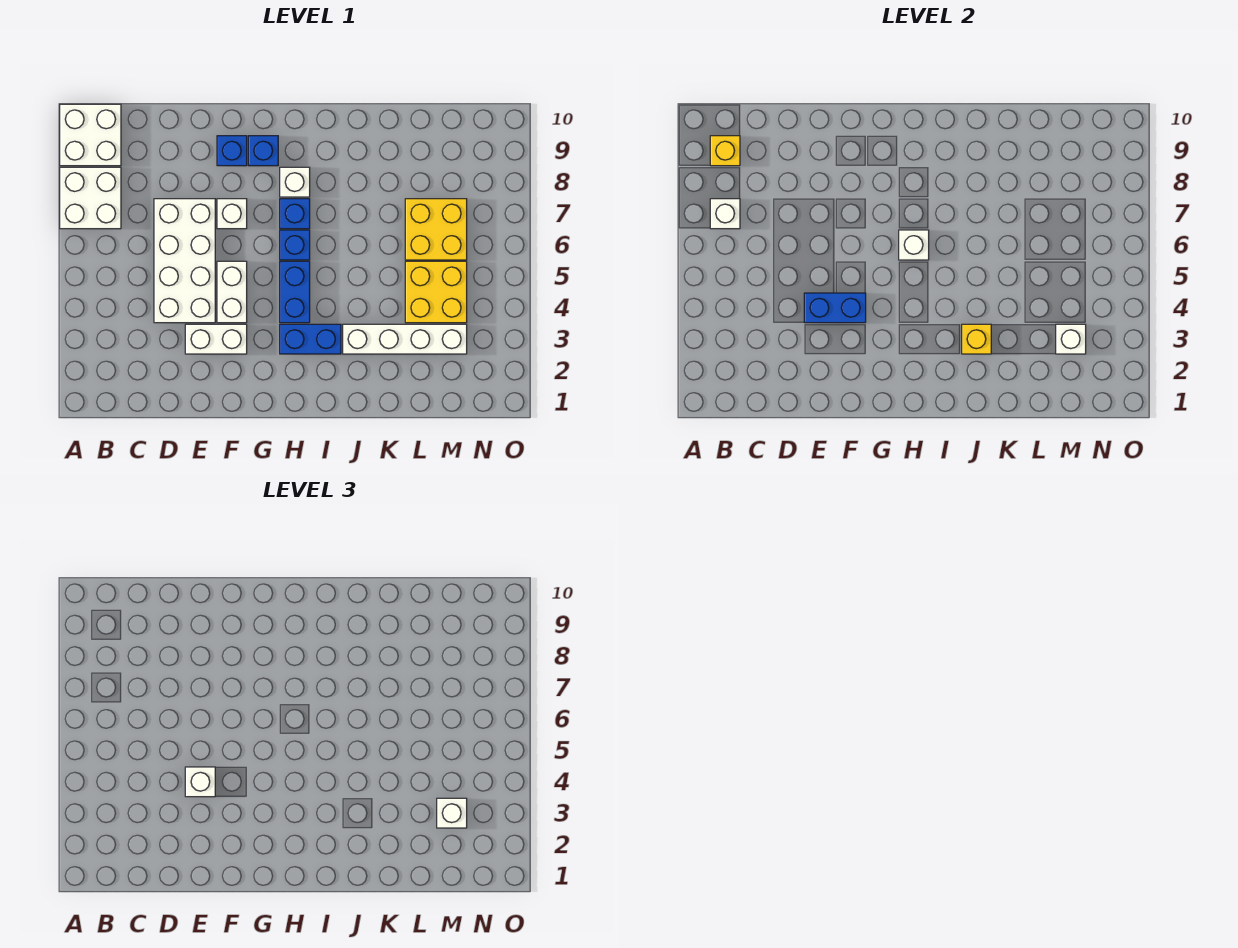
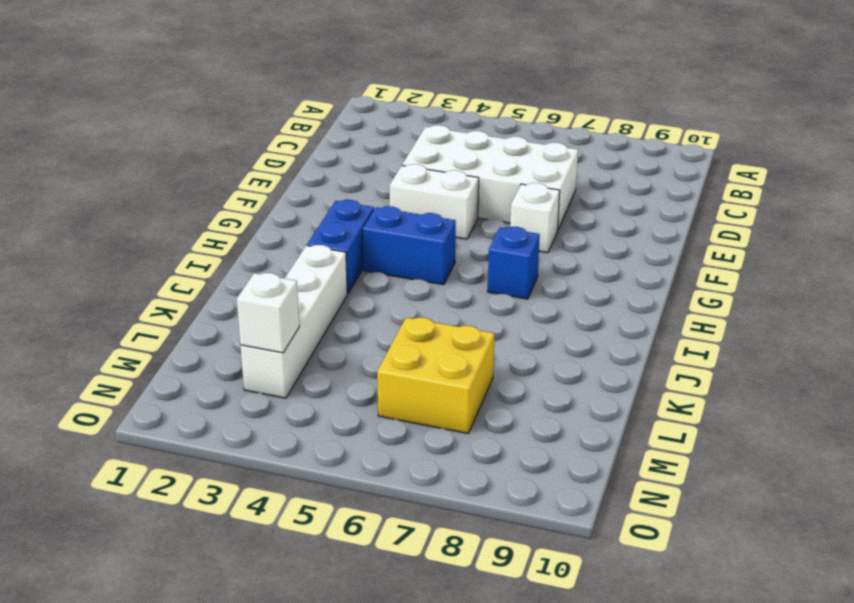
none -> white brick A7:B8 level 1
none -> white brick A9:B10 level 1
none -> white brick E3:F3 level 1

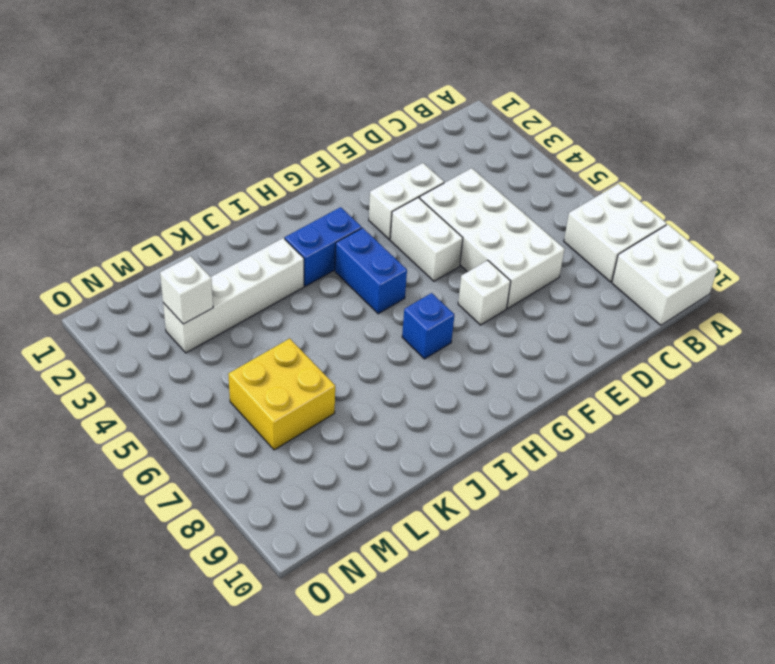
none -> blue brick F9 level 1
none -> blue brick G9 level 1
none -> blue brick H6 level 1

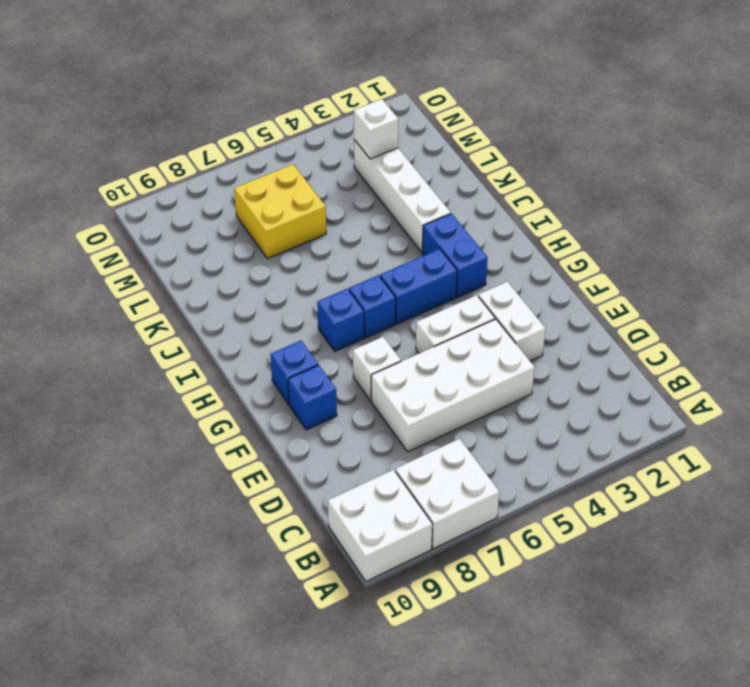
none -> white brick H8 level 1
none -> yellow brick L4:M5 level 1
none -> white brick B7 level 2

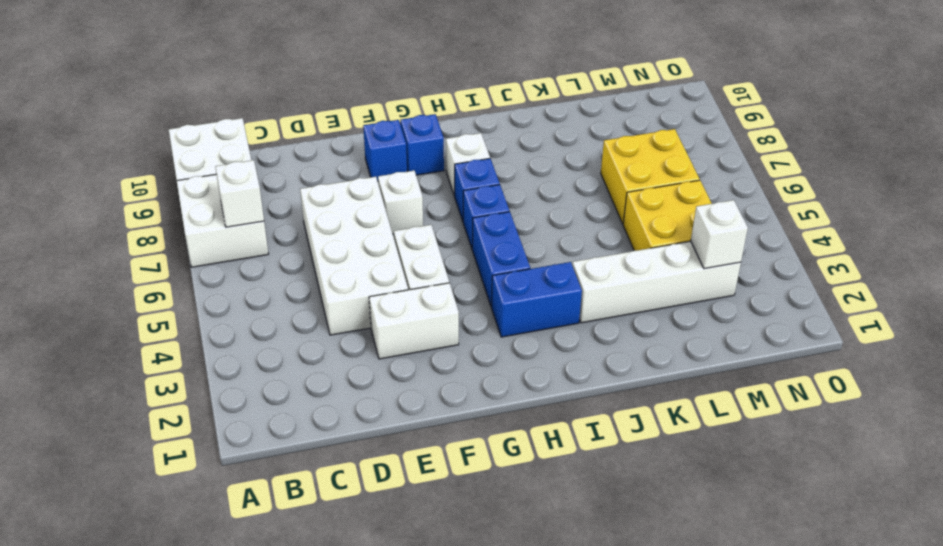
none -> yellow brick B9 level 2
none -> blue brick E4:F4 level 2
none -> white brick H6 level 2

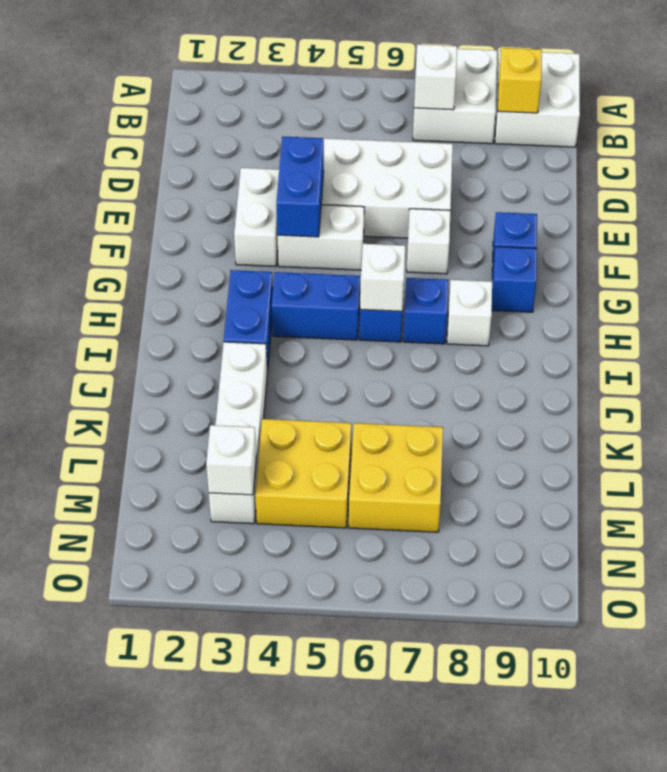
none -> yellow brick J3 level 2
none -> white brick E4 level 3
none -> white brick M3 level 3

